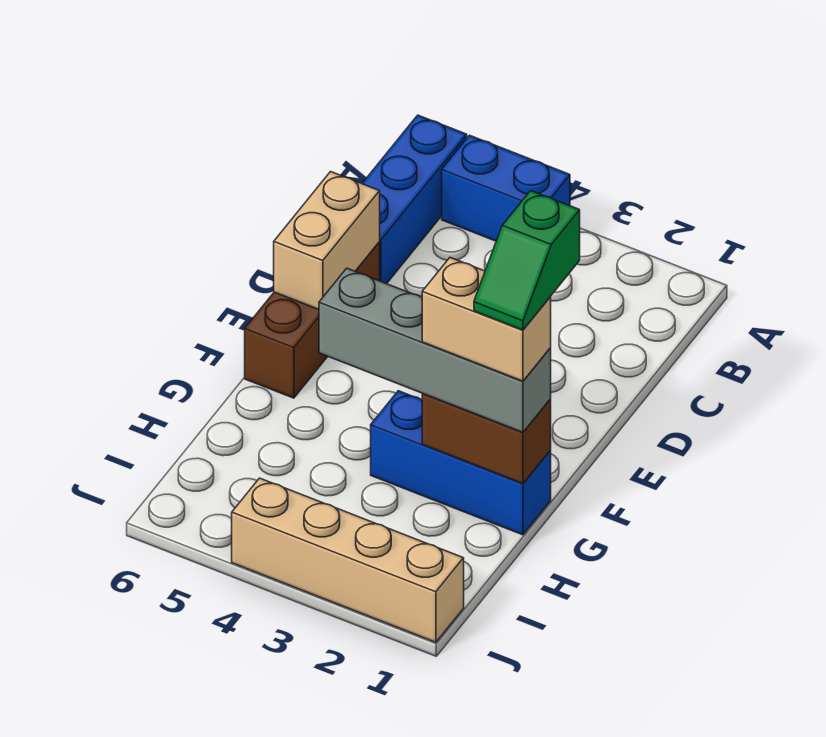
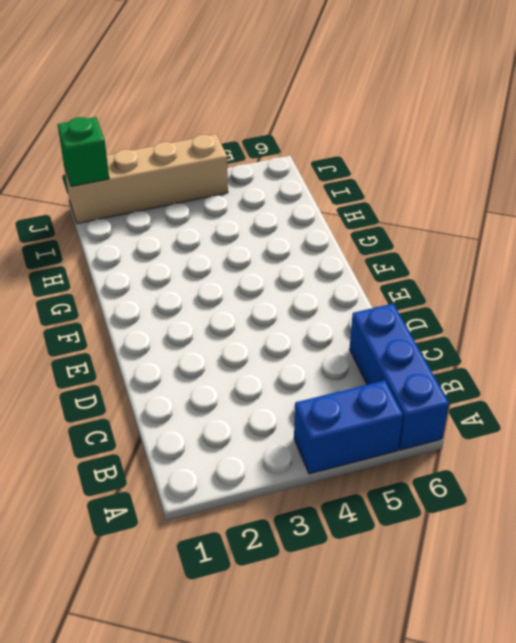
green brick J1 level 2 -> none
none -> brown brick D6:F6 level 1
none -> blue brick G1:G3 level 1

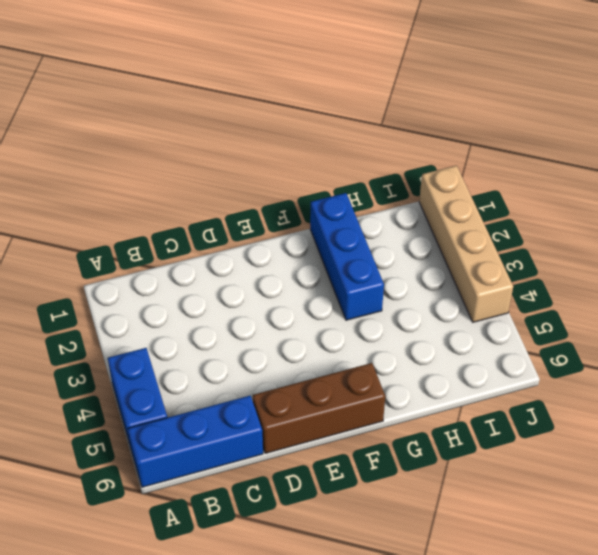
none -> tan brick D6:E6 level 2
none -> brown brick G1:G2 level 2

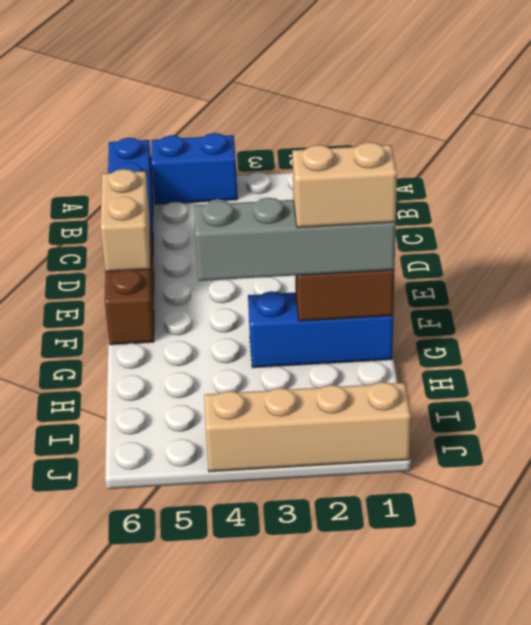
none -> green slope F1:G1 level 5 top F

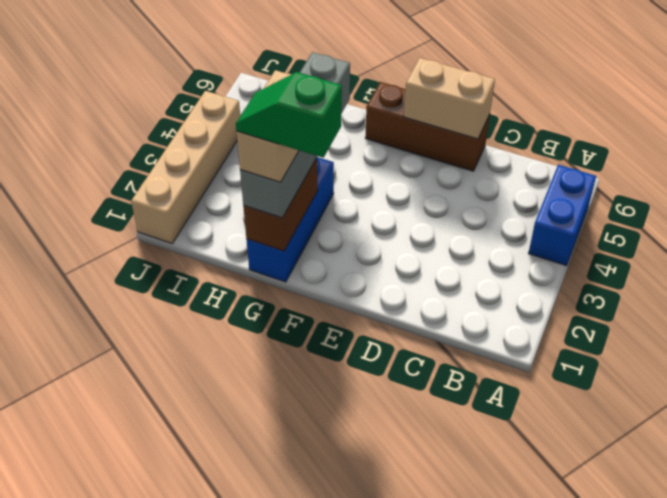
none -> blue brick A6:C6 level 1

